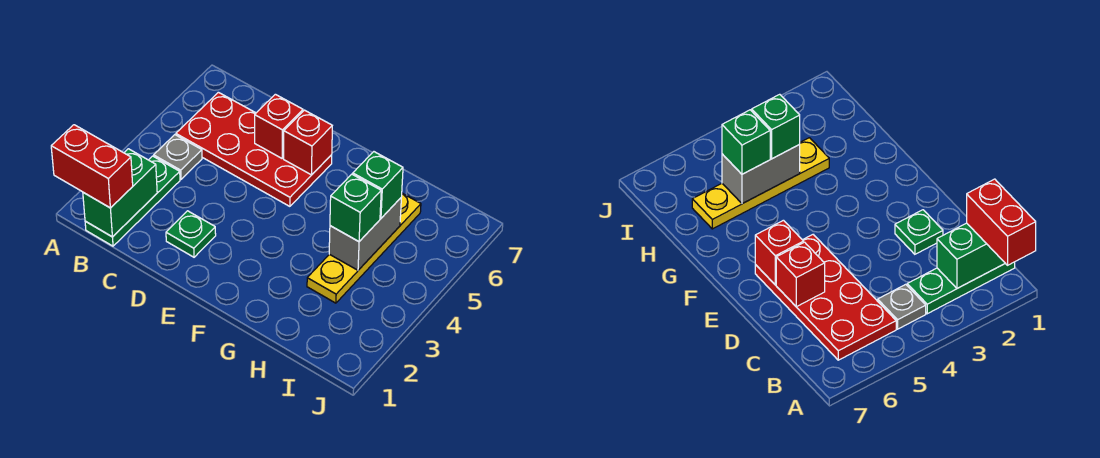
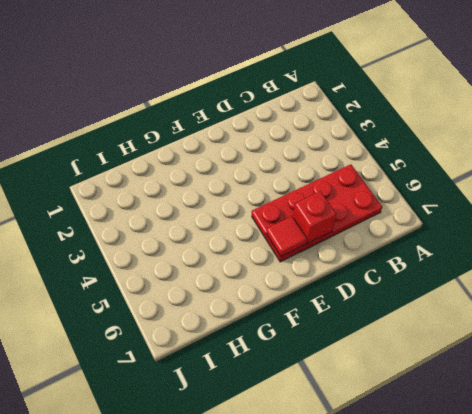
red tile E6 level 2 -> red brick E6 level 2
none -> green plate B1:B3 level 1
none -> grey plate B4 level 1
none -> green plate D2 level 1

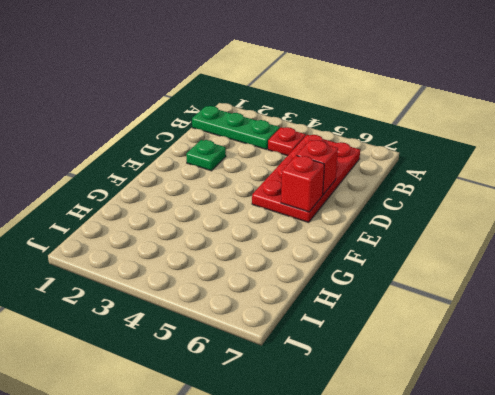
red plate B4 level 1 -> grey plate B4 level 1
none -> yellow plate H3:H6 level 1
none -> green brick B1:B2 level 2
none -> grey brick H4:H5 level 2

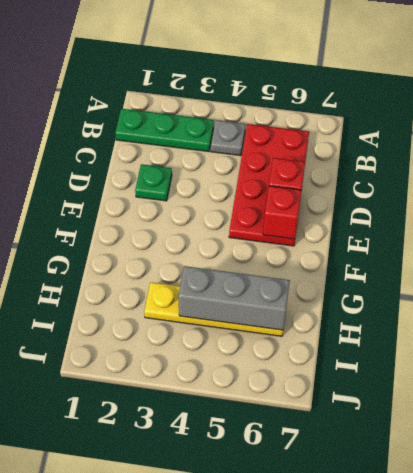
grey brick H4:H6 level 2 -> grey brick H4:H5 level 2
none -> green brick B1:B2 level 2
none -> red brick A1:B1 level 3
none -> green brick H4 level 3

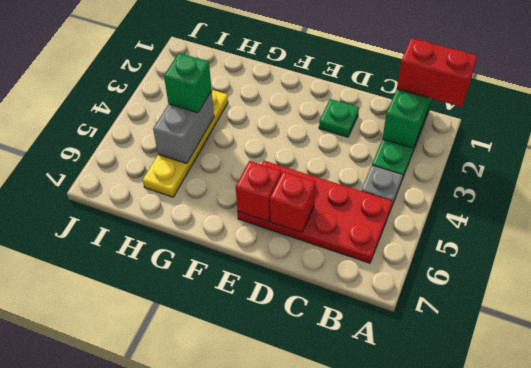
none -> green brick H5 level 3

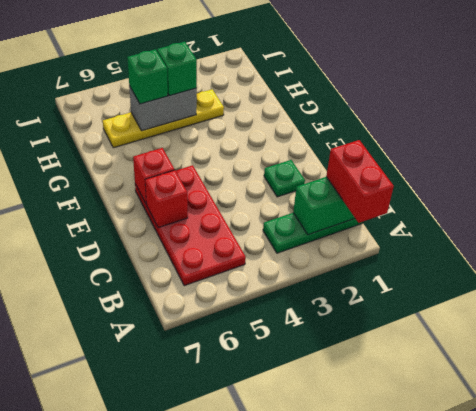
none -> grey plate B4 level 1

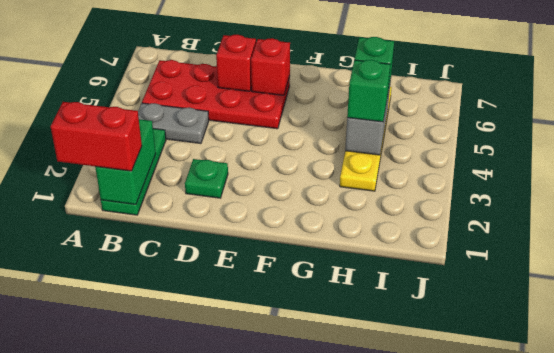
grey plate B4:C4 level 1 -> grey plate B4 level 1

